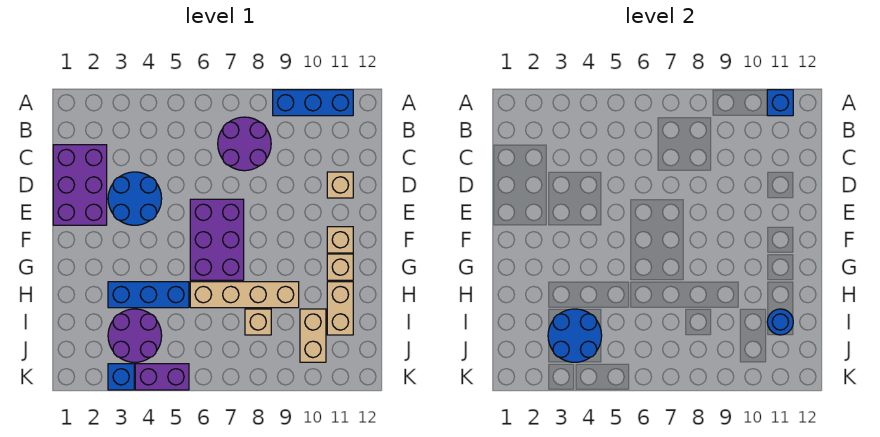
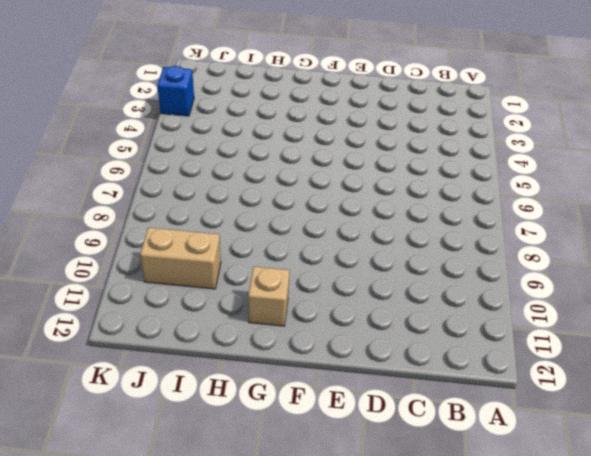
none -> blue brick A9:A11 level 1
none -> purple round brick B7:C8 level 1
none -> purple brick C1:E2 level 1

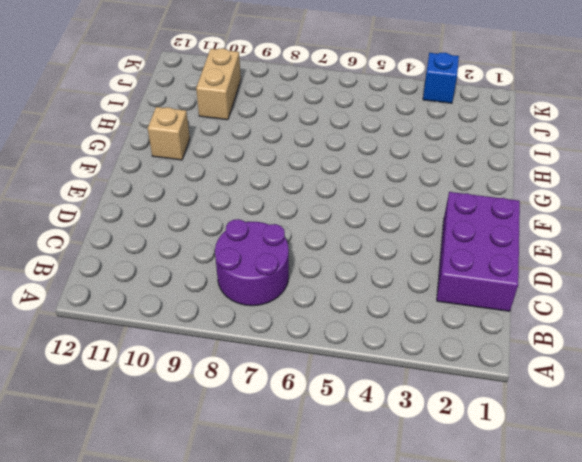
none -> blue brick A9:A11 level 1
none -> blue round brick D3:E4 level 1
none -> tan brick D11 level 1

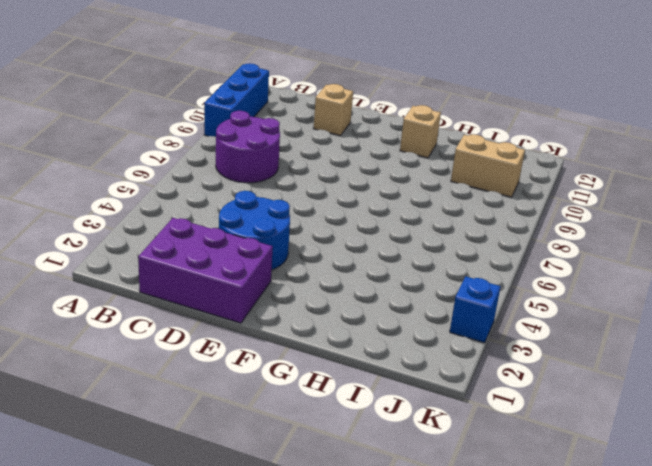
none -> purple brick E6:G7 level 1
none -> tan brick F11 level 1
none -> blue brick H3:H5 level 1

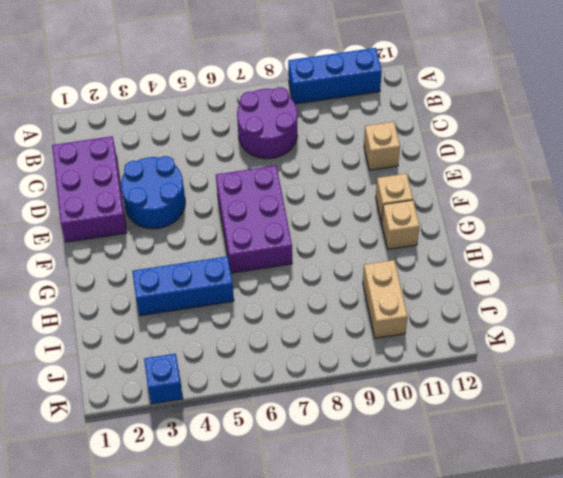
none -> tan brick H6:H9 level 1
none -> tan brick H11:I11 level 1
none -> purple round brick I3:J4 level 1

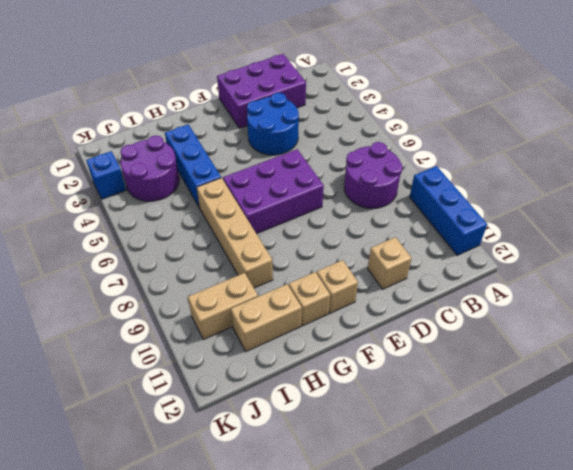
none -> tan brick I8 level 1
none -> purple brick K4:K5 level 1
none -> blue brick A11 level 2

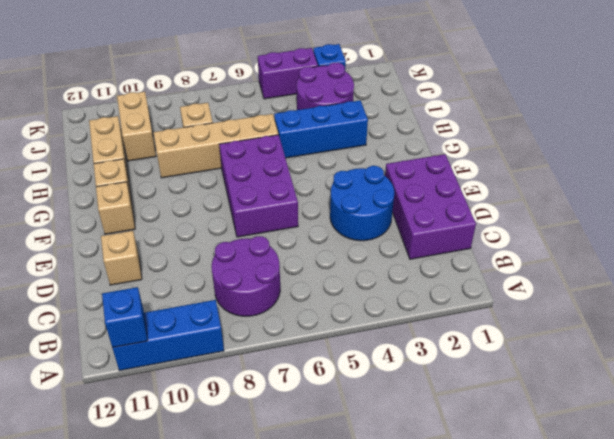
none -> blue round brick I3:J4 level 2
none -> blue round brick I11 level 2

